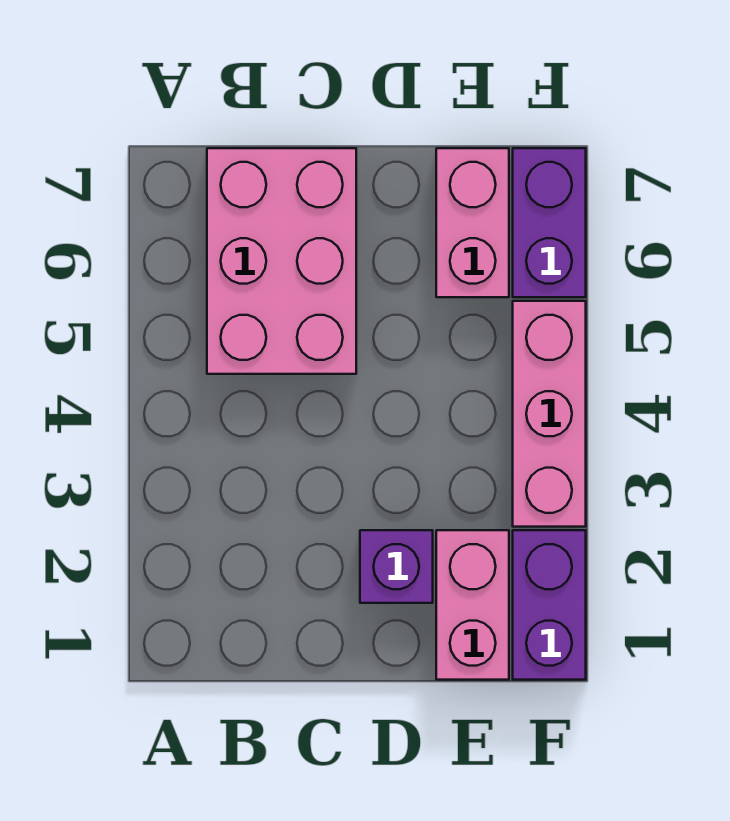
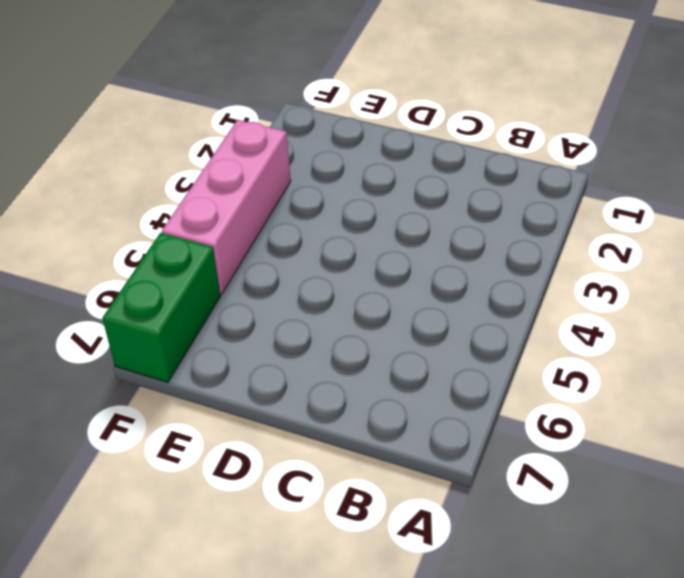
green brick F6:F7 level 1 -> purple brick F6:F7 level 1
none -> pink brick B5:C7 level 1
none -> purple brick D2 level 1

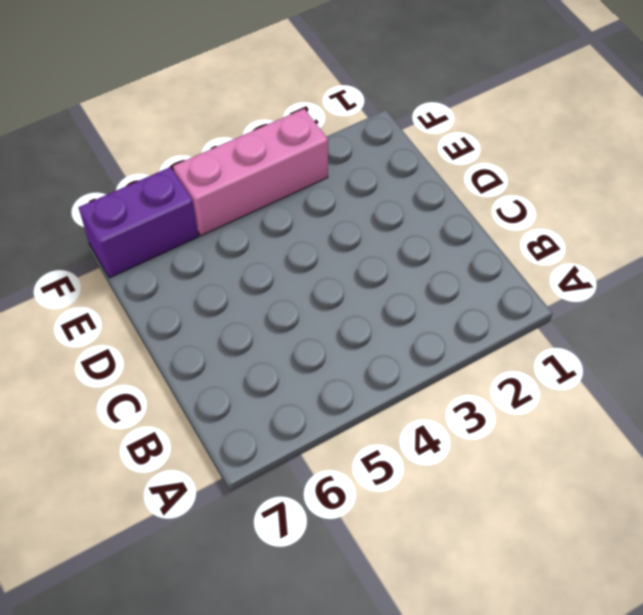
none -> pink brick B5:C7 level 1
none -> purple brick D2 level 1

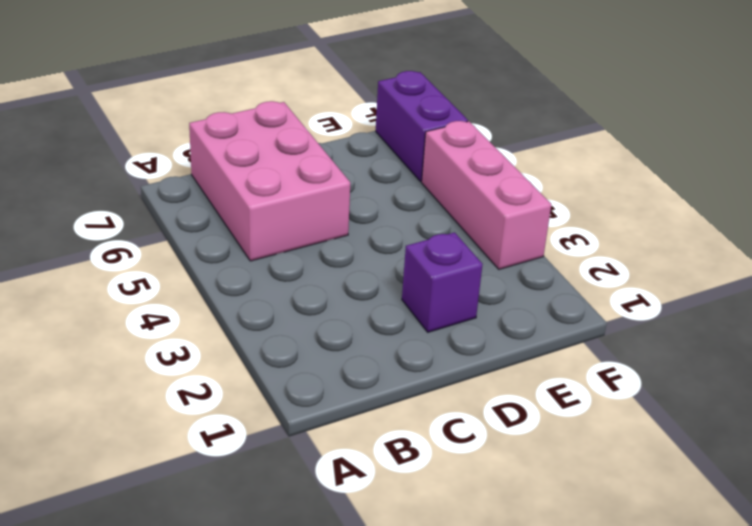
none -> pink brick E1:E2 level 1
none -> pink brick E6:E7 level 1

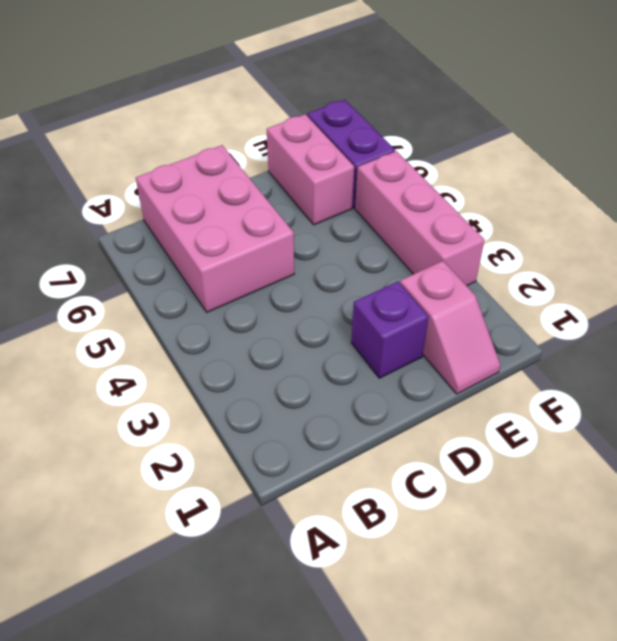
pink slope E1:E2 level 1 top 2 -> pink brick E1:E2 level 1
none -> purple brick F1:F2 level 1

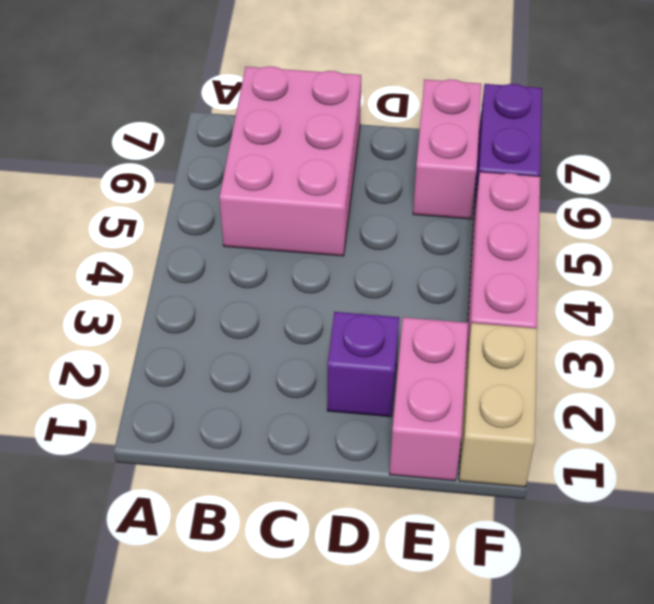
tan brick F1:F2 level 1 -> purple brick F1:F2 level 1

